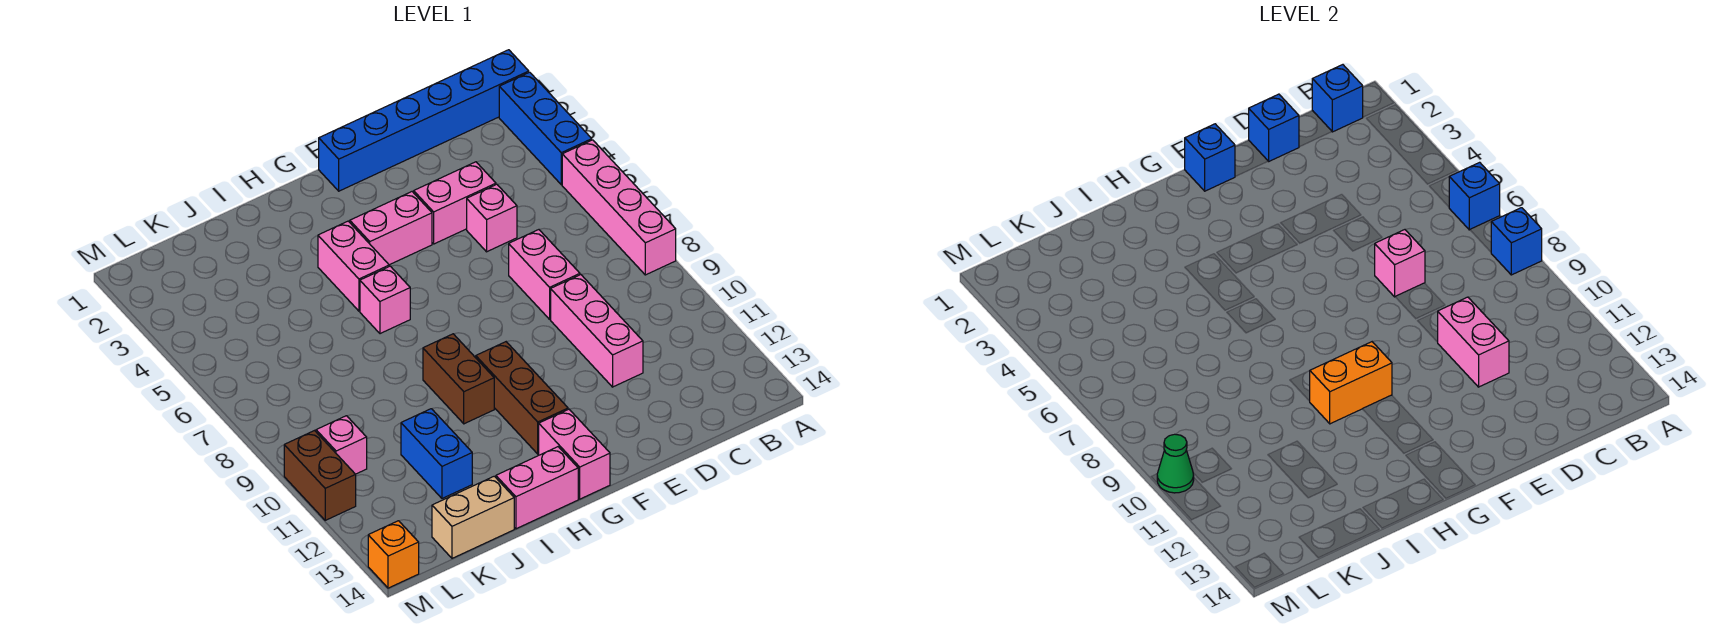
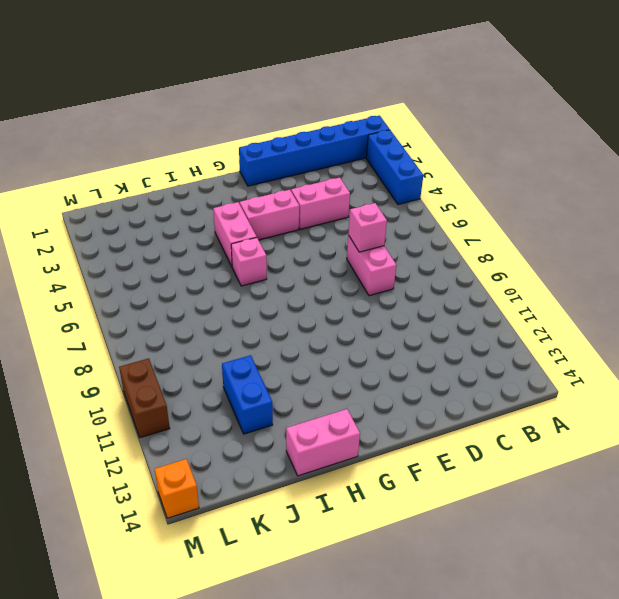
none -> pink brick A5:A8 level 1
none -> pink brick D5 level 1
none -> pink brick D9:D11 level 1

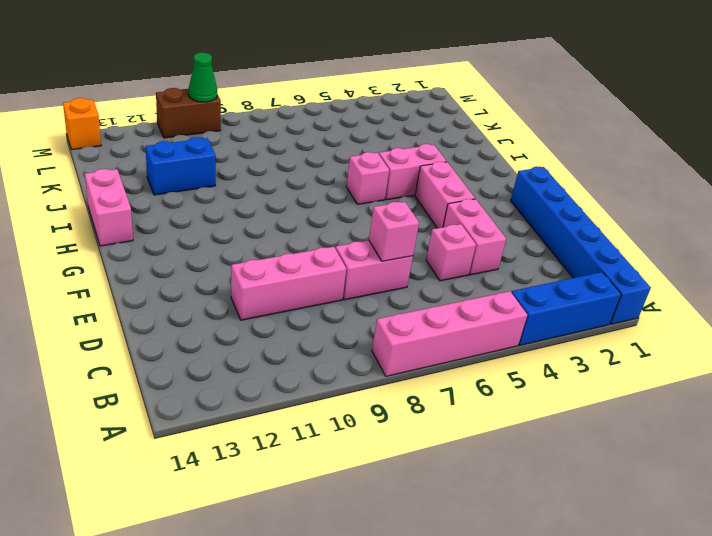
none -> brown brick G10:G12 level 1
none -> pink brick G13:G14 level 1
none -> brown brick H9:H10 level 1

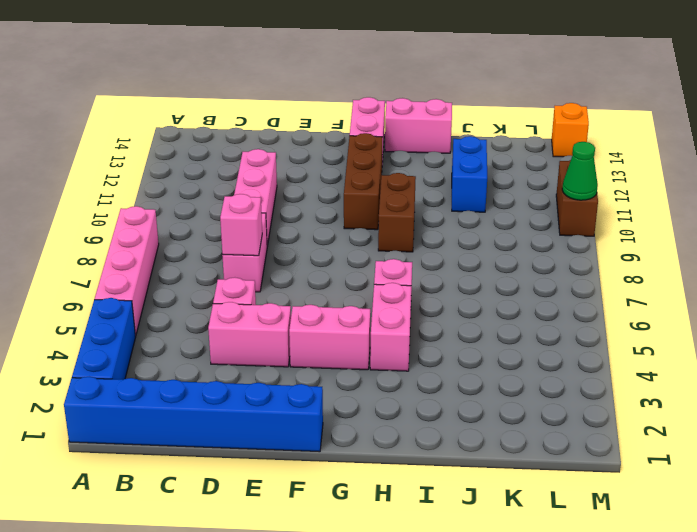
none -> tan brick J14:K14 level 1
none -> pink brick L10 level 1
none -> blue brick A6 level 2

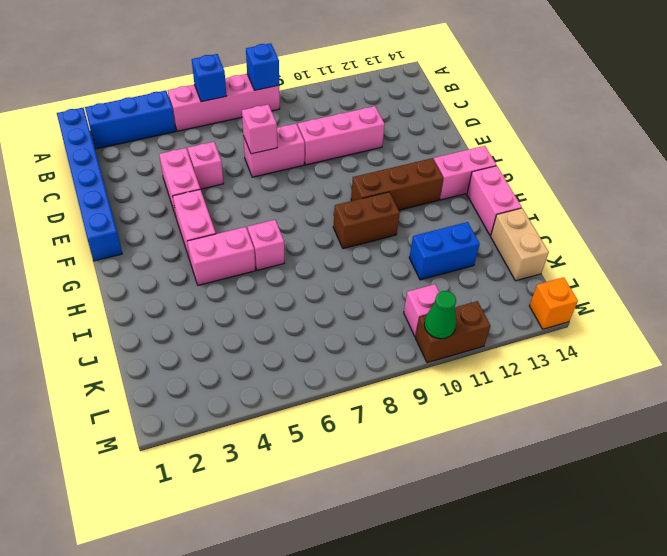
none -> blue brick B1 level 2
none -> blue brick D1 level 2
none -> pink brick D10:D11 level 2

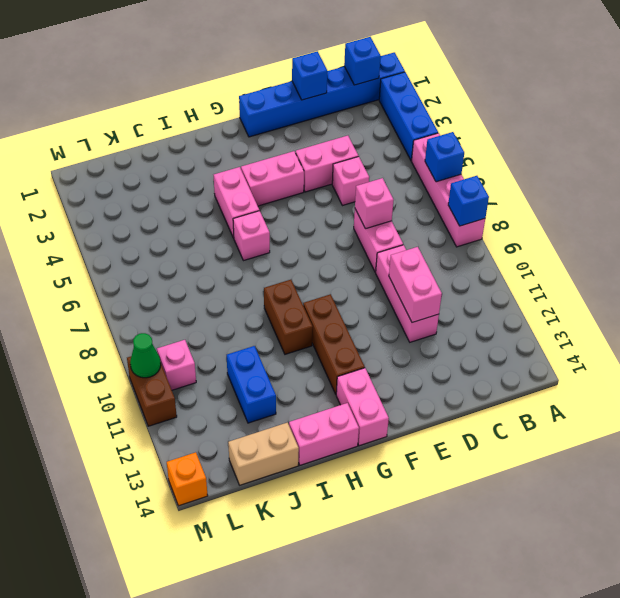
none -> blue brick F1 level 2
none -> orange brick G10:H10 level 2

